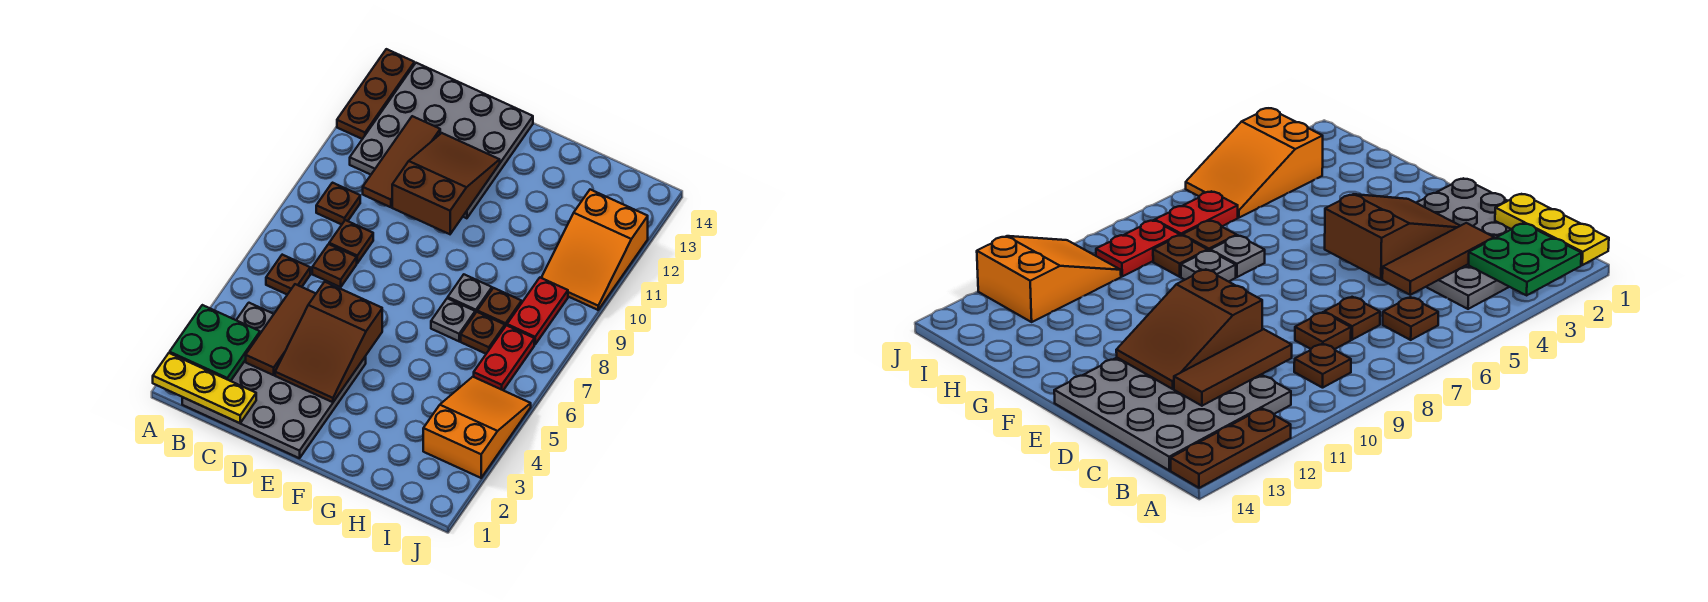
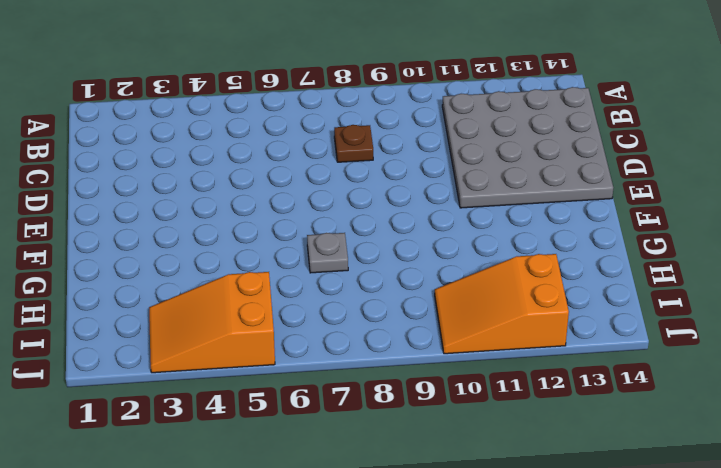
orange slope I3:J5 level 1 top 5 -> orange slope I3:J5 level 1 top 3
none -> brown plate A12:A14 level 1
none -> grey plate B1:E4 level 1
none -> brown plate B6 level 1

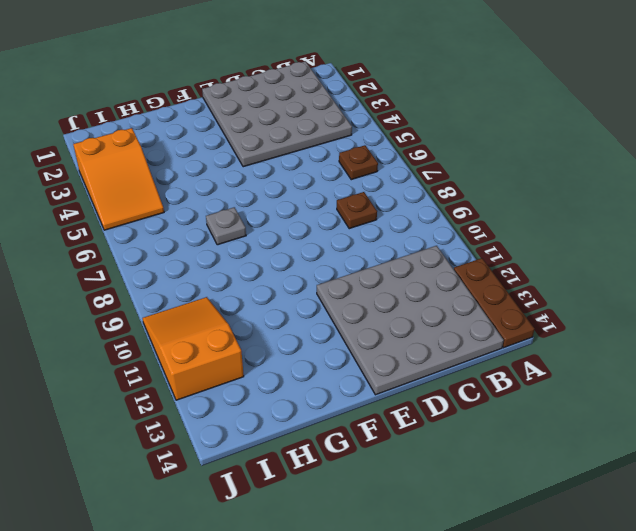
none -> brown plate B9 level 1
none -> brown plate C7 level 1
none -> grey plate G8 level 1

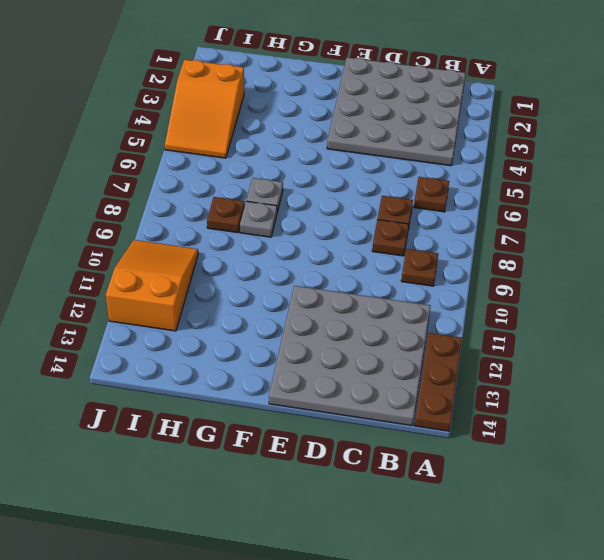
none -> brown plate H7 level 1
none -> red plate I6:I7 level 1
none -> red plate I8:I9 level 1

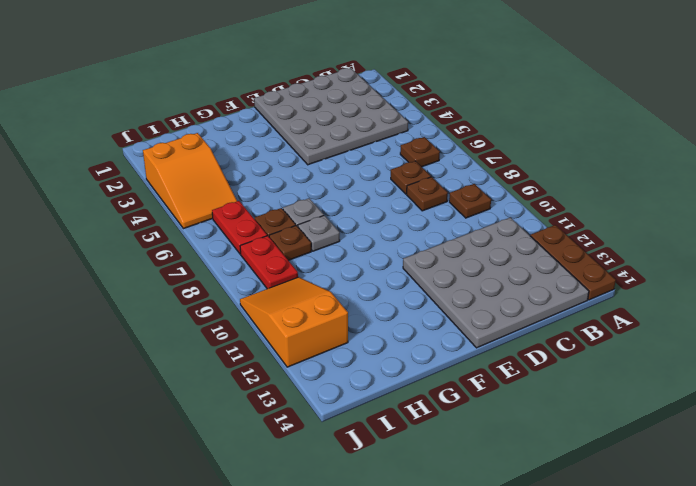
none -> yellow plate A1:C1 level 2
none -> green plate A2:B3 level 2
none -> brown tile C3:C5 level 2

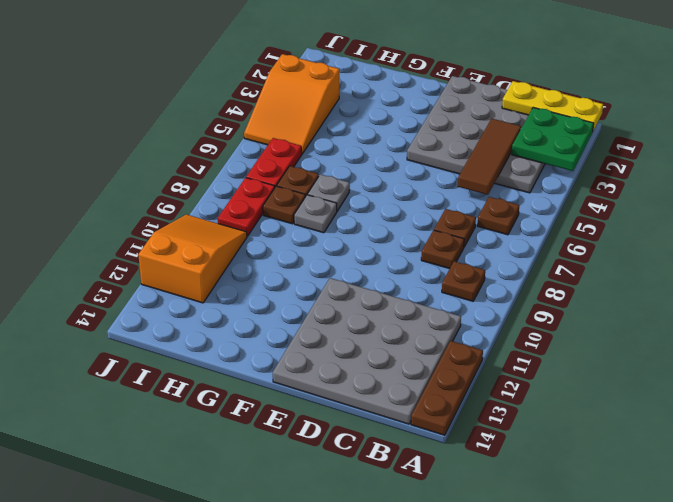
none -> brown tile C10:C12 level 2
none -> brown slope D3:E5 level 2 top 5
none -> brown slope D10:E12 level 2 top 10

